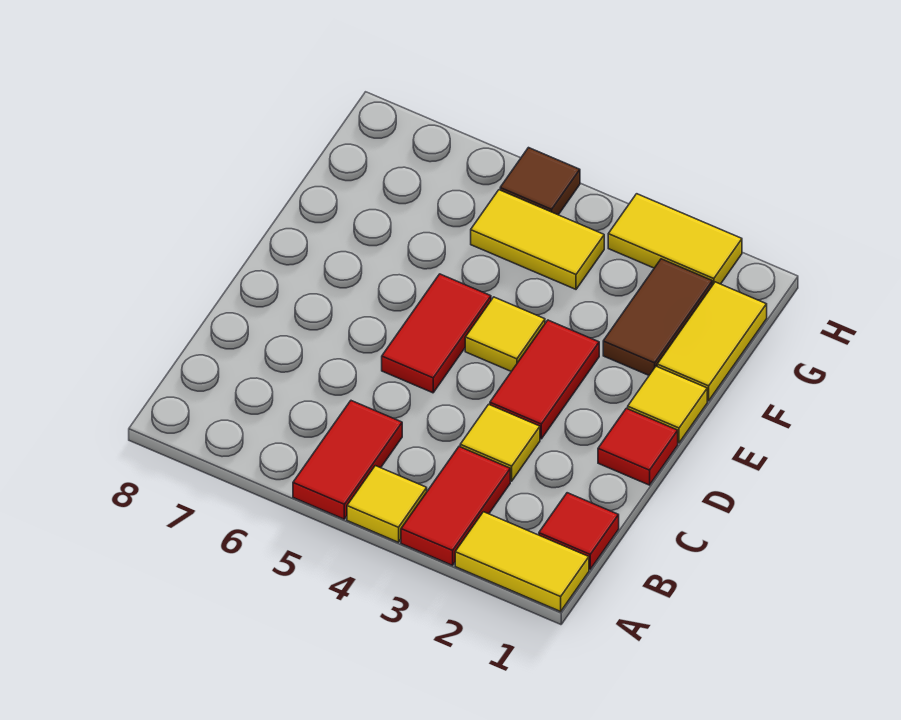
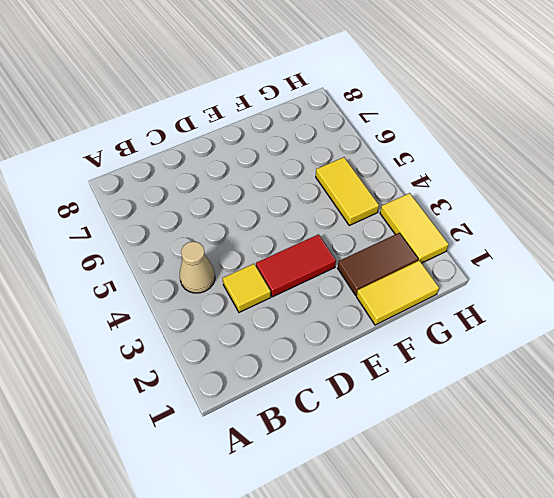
tan cone B4 level 1 -> none
none -> yellow tile A1:A2 level 1
none -> red tile A3:B3 level 1
none -> yellow tile A4 level 1

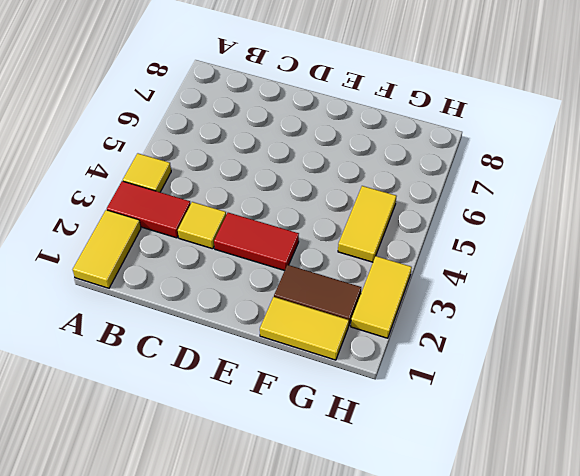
none -> red tile A5:B5 level 1
none -> red tile B1 level 1
none -> red tile D1 level 1

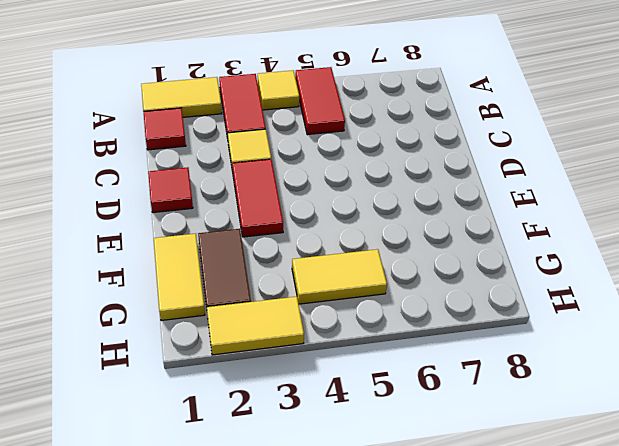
none -> red tile D5:E5 level 1
none -> yellow tile E1 level 1
none -> yellow tile E4 level 1

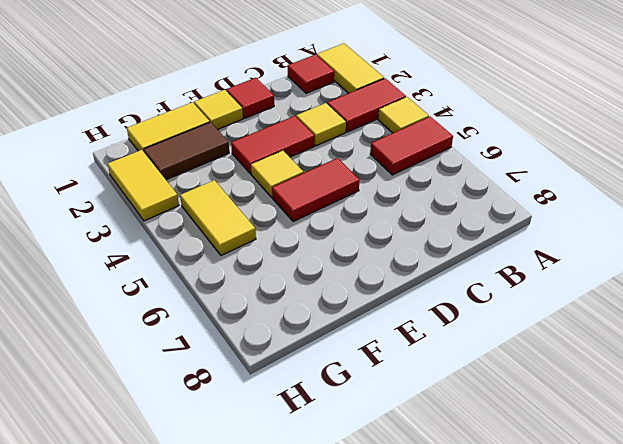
none -> brown tile H5 level 1

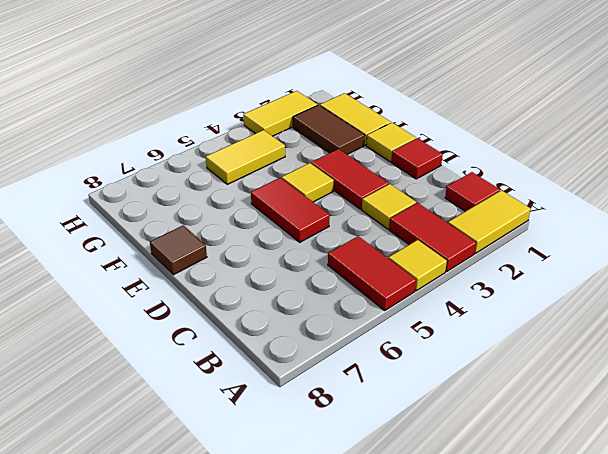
brown tile E8 level 1 -> brown tile H5 level 1

